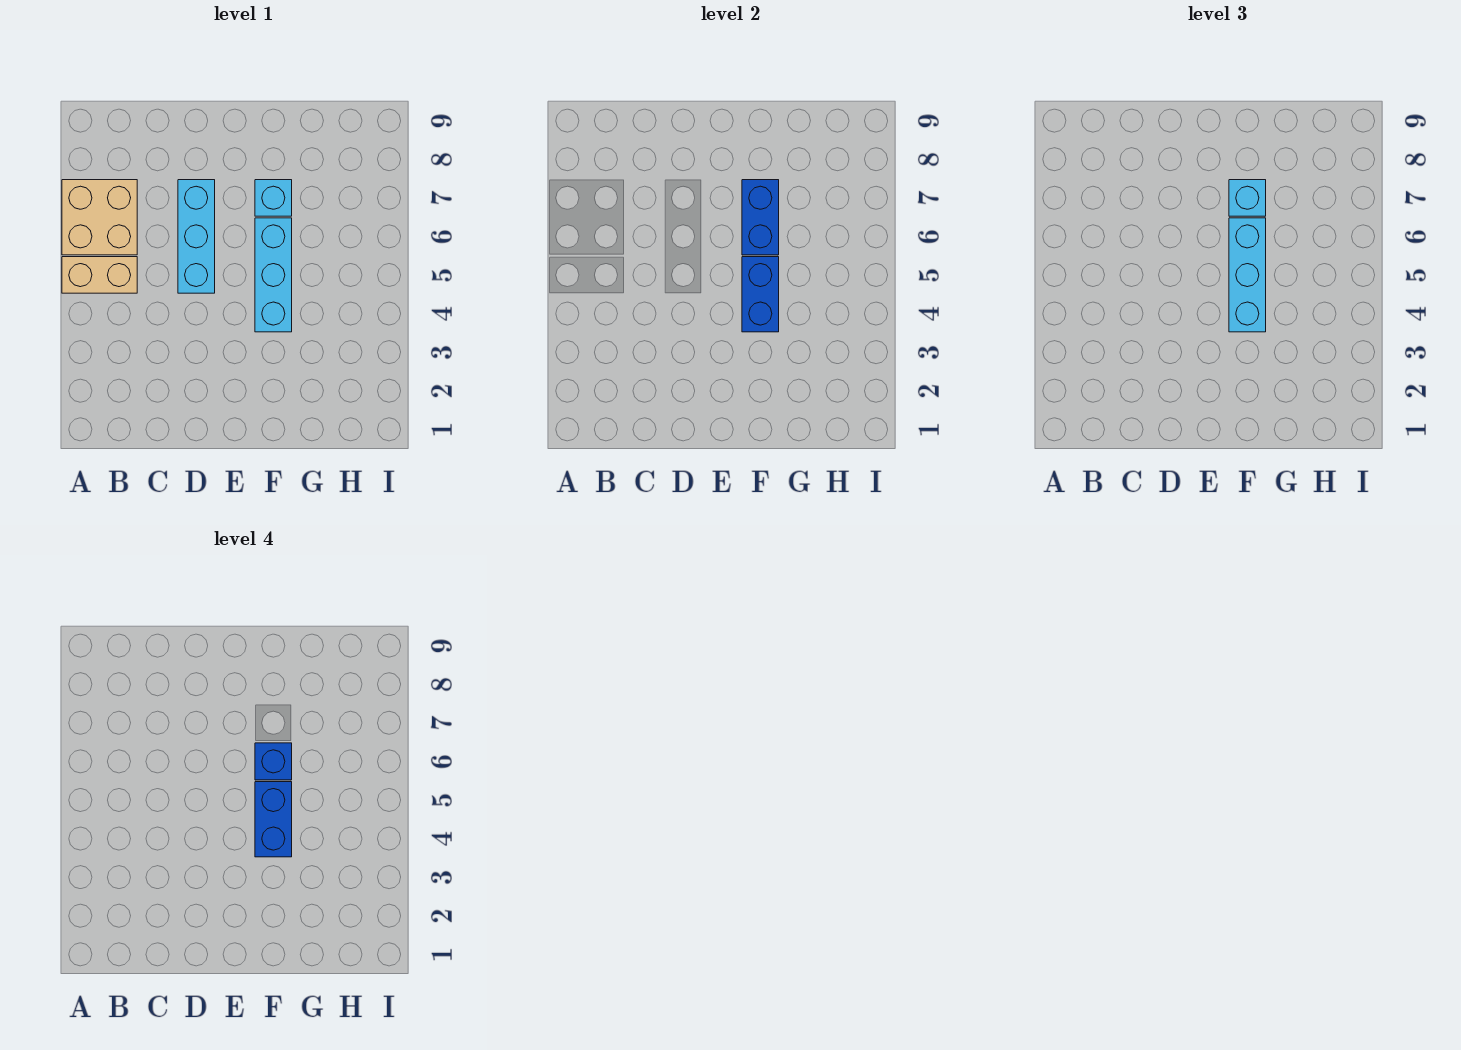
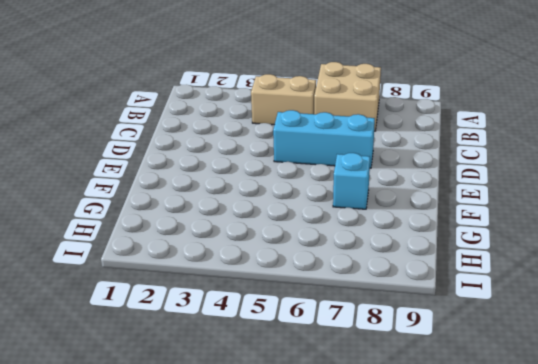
tan brick B4:B5 level 1 -> tan brick A5:B5 level 1
none -> cyan brick F4:F6 level 1
none -> blue brick F4:F5 level 2

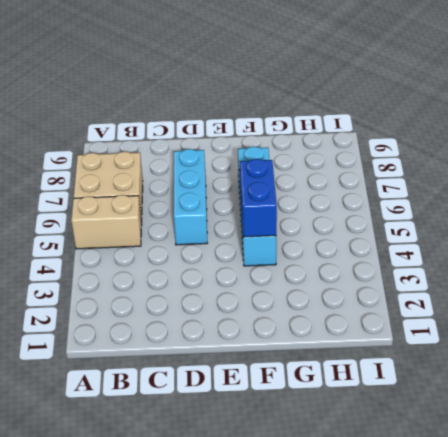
none -> blue brick F6:F7 level 2
none -> cyan brick F4:F6 level 3

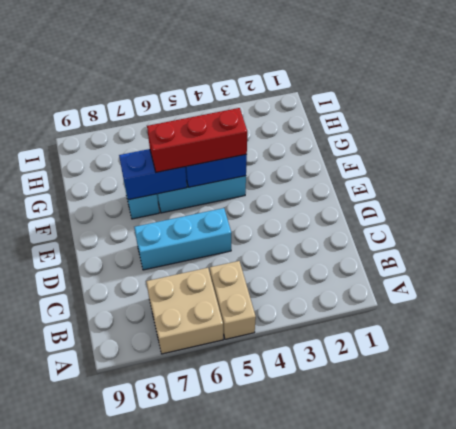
red brick F4:F6 level 3 -> cyan brick F4:F6 level 3
none -> cyan brick F7 level 3
none -> blue brick F4:F5 level 4

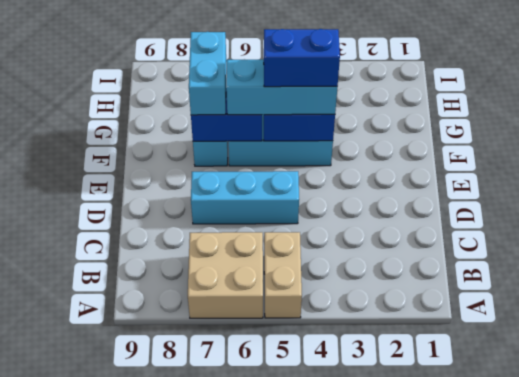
cyan brick F7:G7 level 3 -> cyan brick F7 level 3
none -> blue brick F6 level 4

